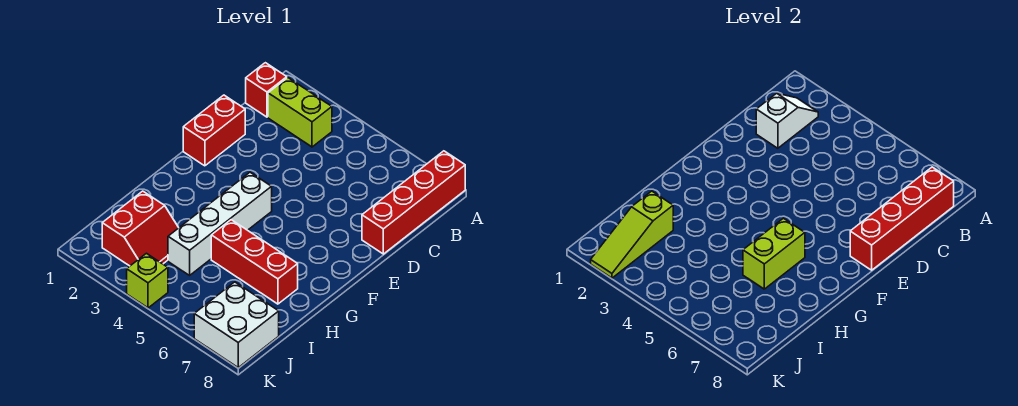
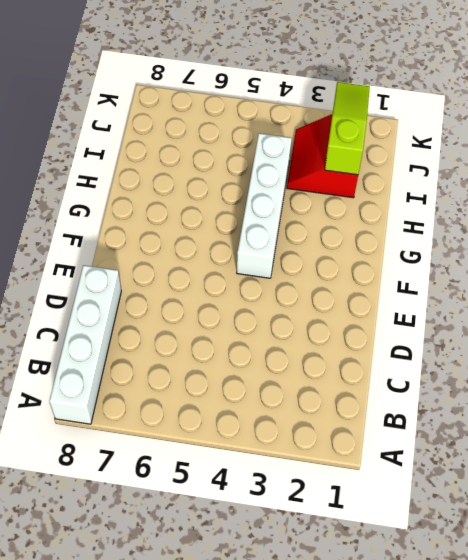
white brick A8:D8 level 1 -> red brick A8:D8 level 1
none -> red brick B1 level 1
none -> lime brick B2:B3 level 1
none -> red brick D1:E1 level 1

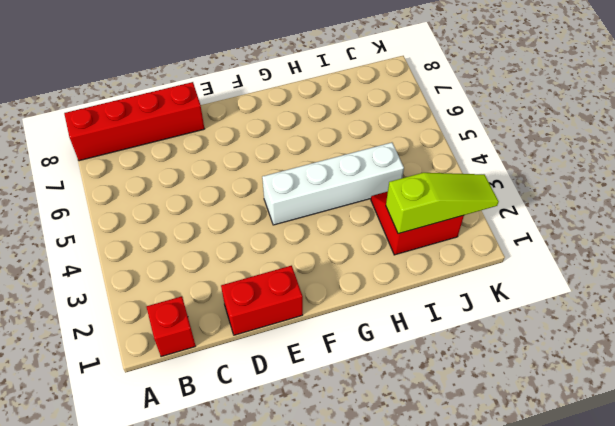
none -> lime brick B2:B3 level 1
none -> red brick H5:H7 level 1
none -> white brick J7:K8 level 1

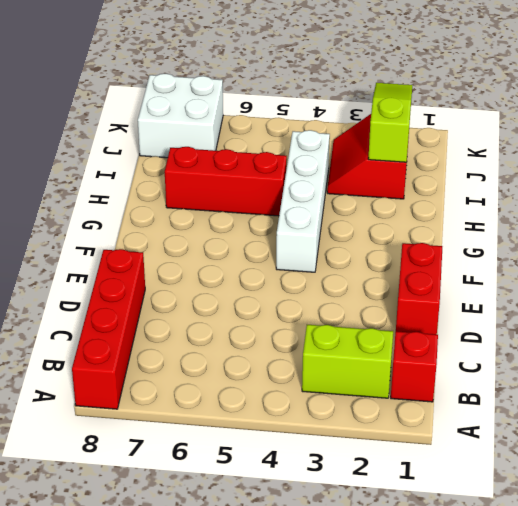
none -> lime brick K4 level 1
none -> white slope B2:C2 level 2 top C
none -> red brick B8:E8 level 2

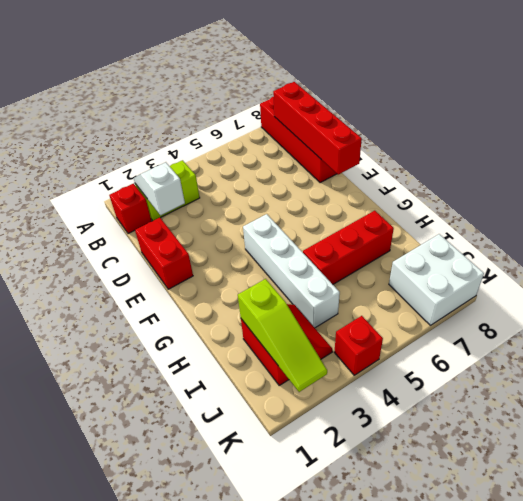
red brick K4 level 1 -> lime brick K4 level 1
none -> lime brick G6:H6 level 2

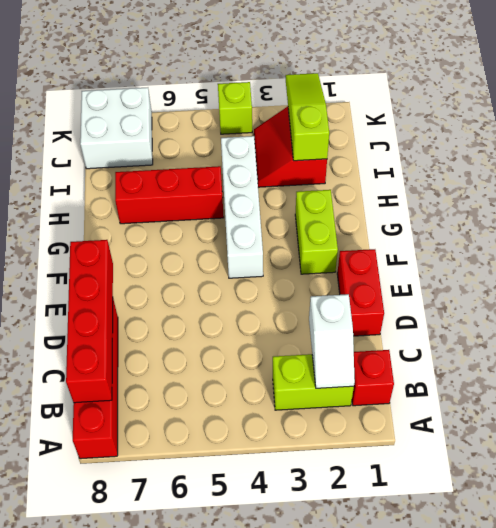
lime brick F2:G2 level 1 -> lime brick G6:H6 level 2

